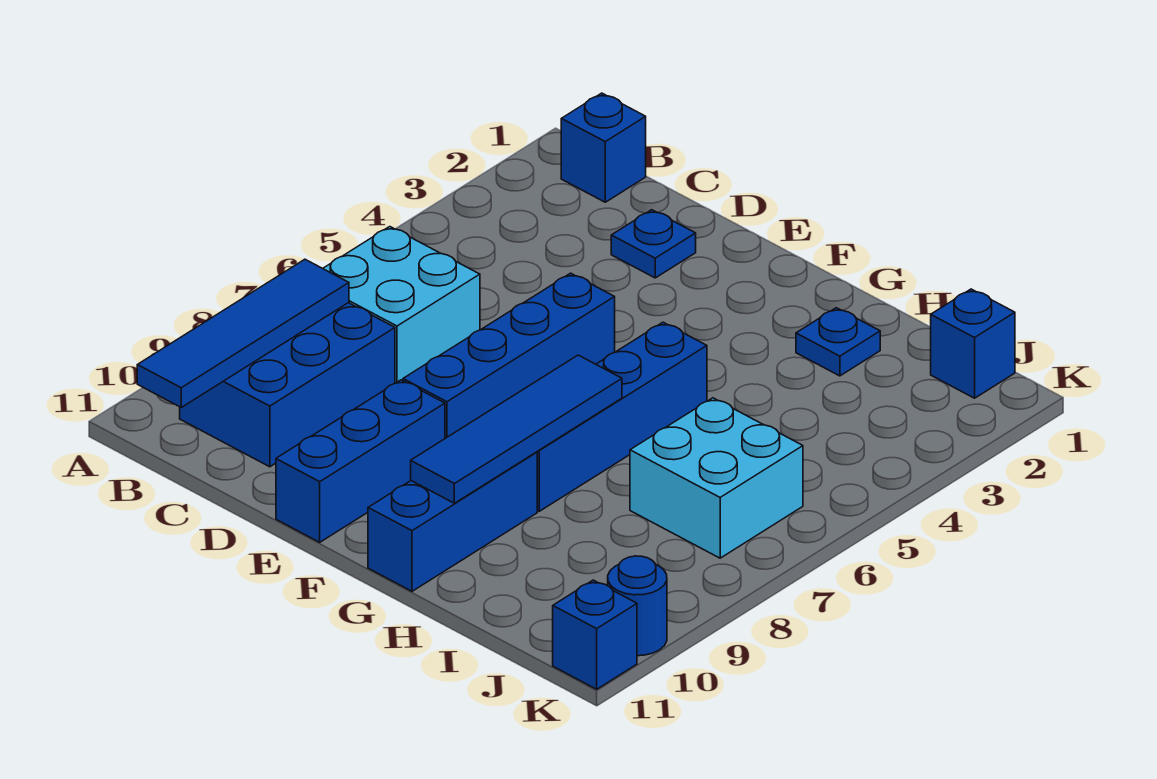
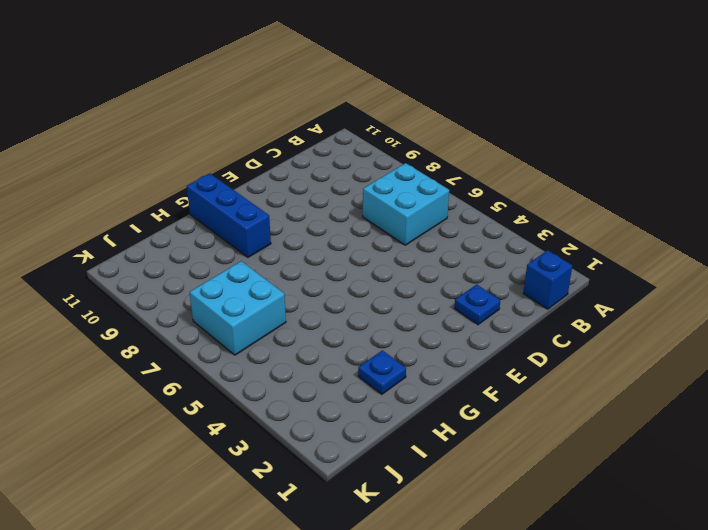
none -> blue brick B8:C10 level 1
none -> blue brick E5:E8 level 1
none -> blue brick E9:E11 level 1

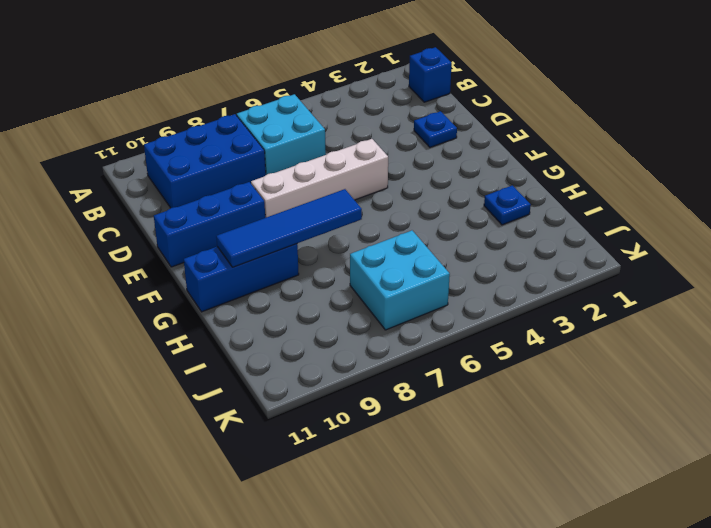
white brick E5:E8 level 1 -> blue brick E5:E8 level 1
none -> blue brick G5:G8 level 1
none -> blue brick J1 level 1
none -> blue round brick K10 level 1

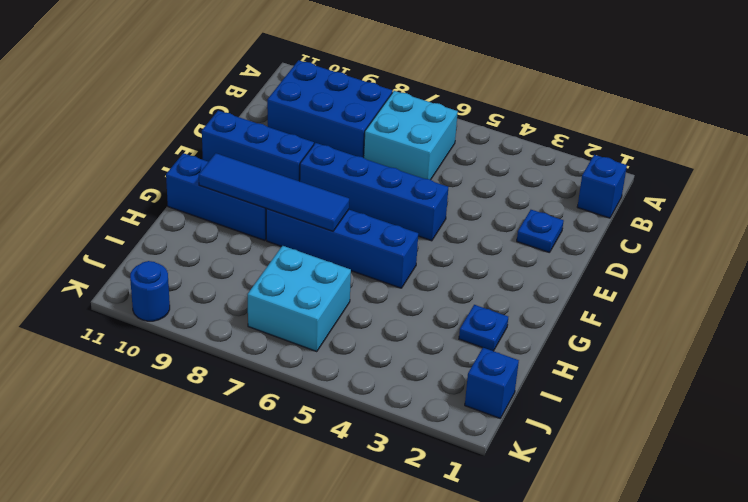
none -> blue brick K11 level 1
none -> blue tile B8:B11 level 2

